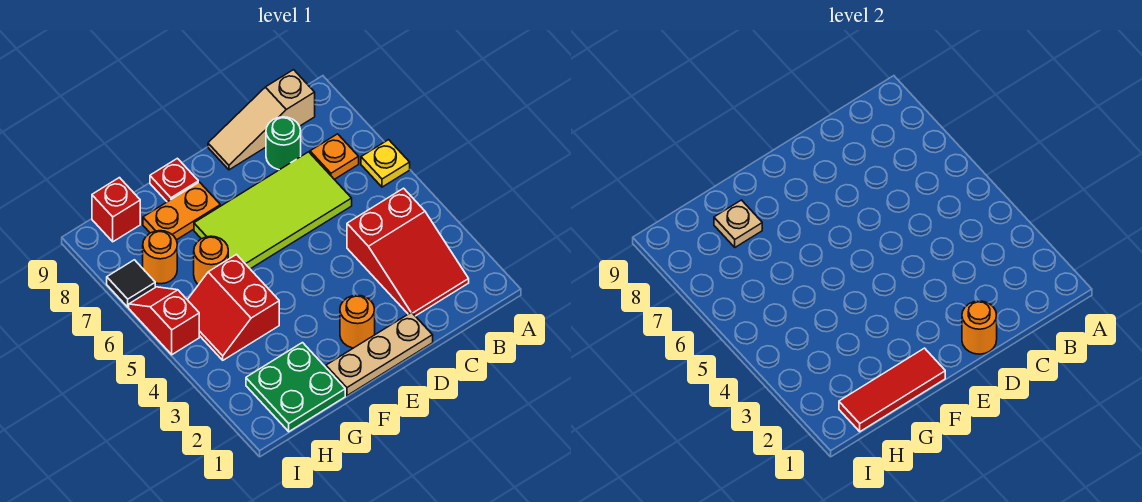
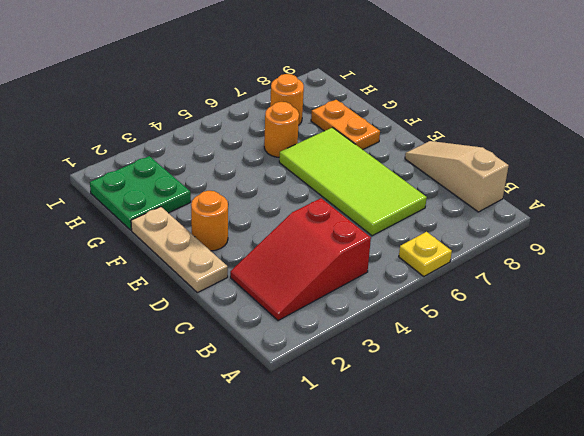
none -> orange plate B7 level 1
none -> green round brick C8 level 1
none -> red plate F9 level 1

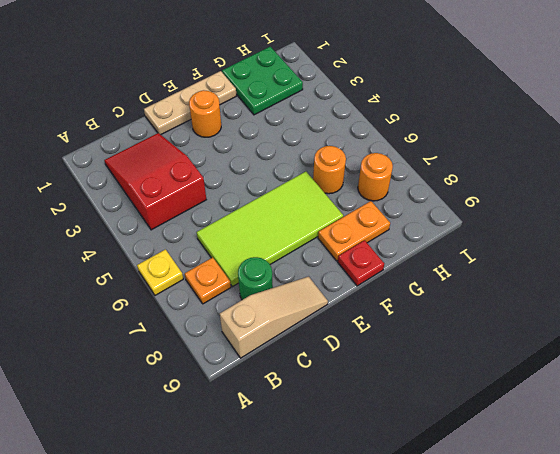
none -> red slope G4:H5 level 1 top G
none -> red brick H9 level 1
none -> red slope I5:I6 level 1 top 5

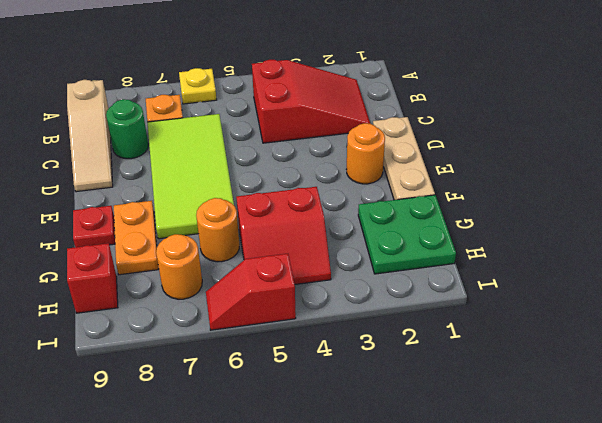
none -> black tile I7 level 1
none -> orange round brick D1 level 2
none -> red tile F1:H1 level 2

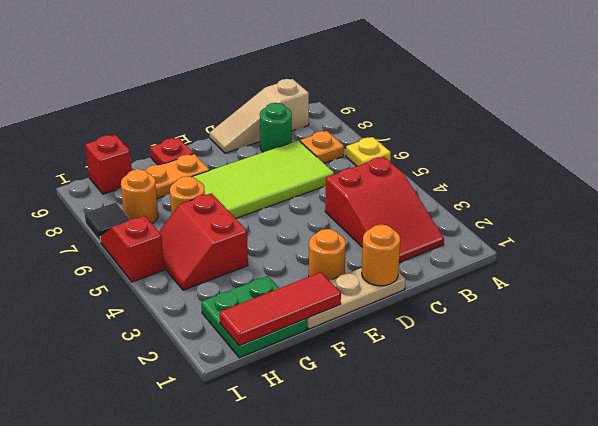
none -> tan plate G8 level 2

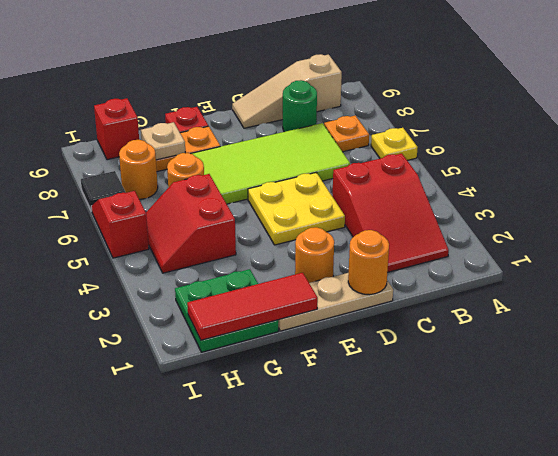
yellow plate D4:E5 level 1 -> none

